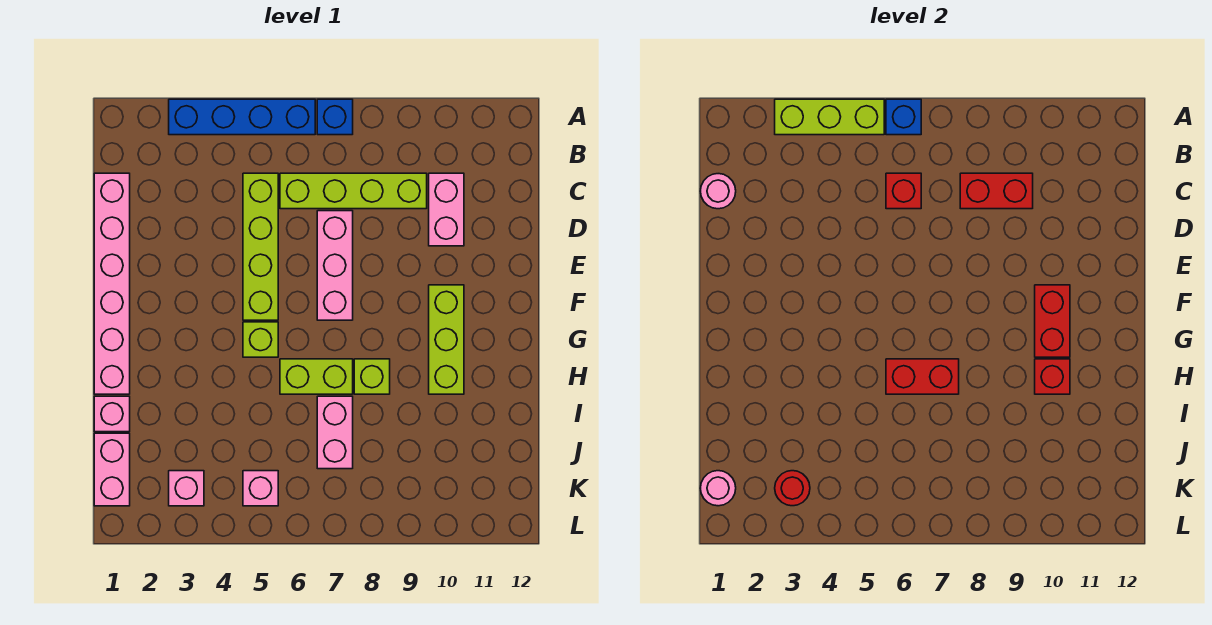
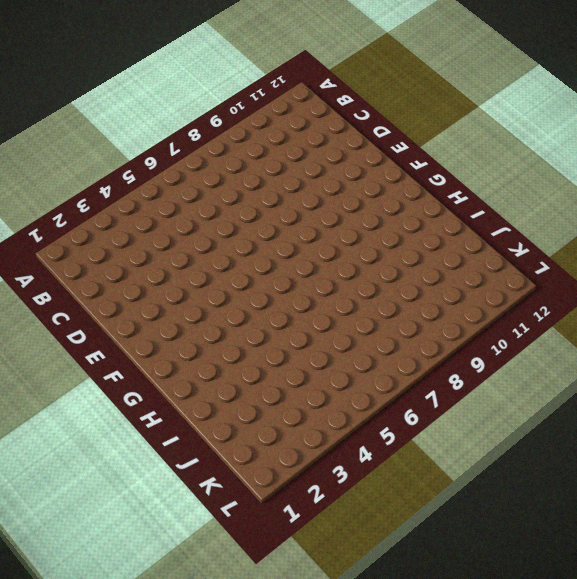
none -> blue brick A3:A6 level 1
none -> blue brick A7 level 1
none -> pink brick C1:H1 level 1

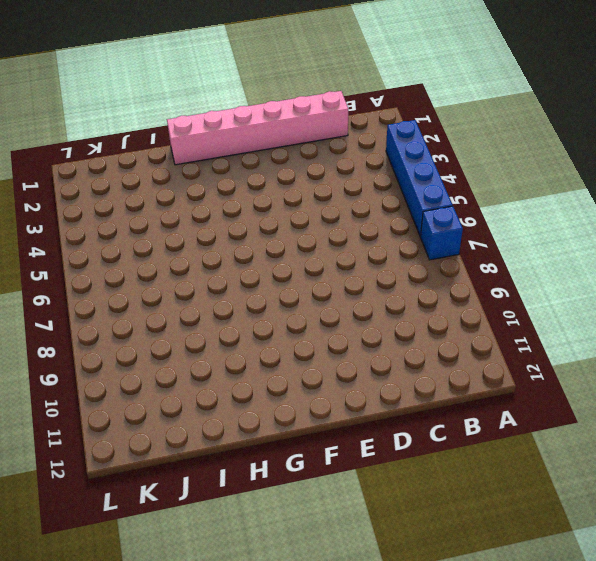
none -> lime brick C5:F5 level 1
none -> lime brick C6:C9 level 1
none -> pink brick C10:D10 level 1

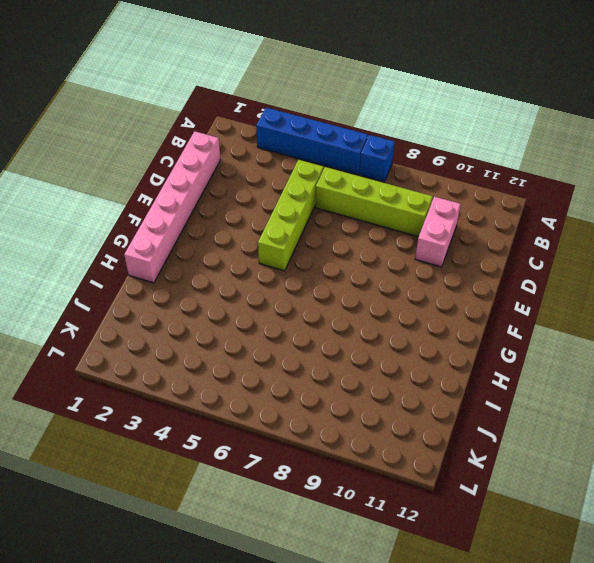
none -> pink brick D7:F7 level 1
none -> lime brick F10:H10 level 1
none -> lime brick G5 level 1

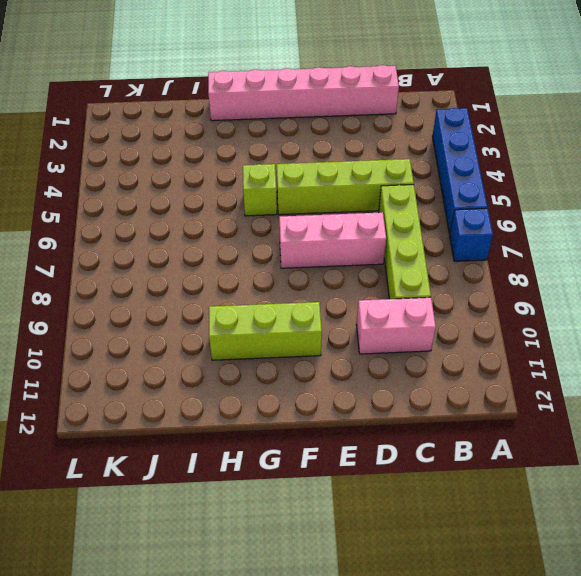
none -> lime brick H6:H7 level 1
none -> lime brick H8 level 1
none -> pink brick I1 level 1

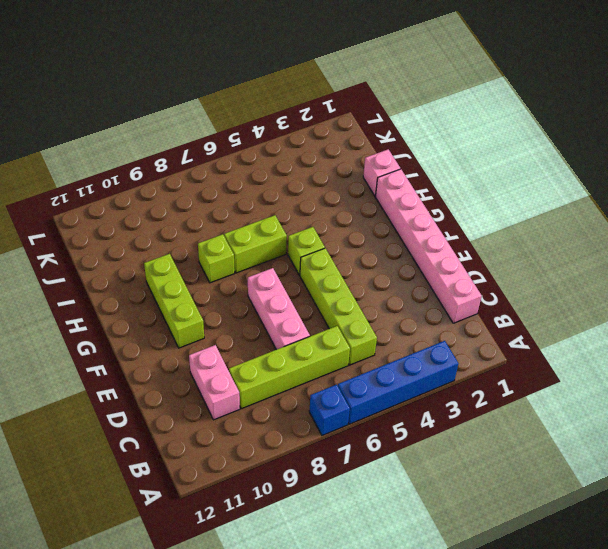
none -> pink brick I7:J7 level 1
none -> pink brick J1:K1 level 1
none -> pink brick K3 level 1

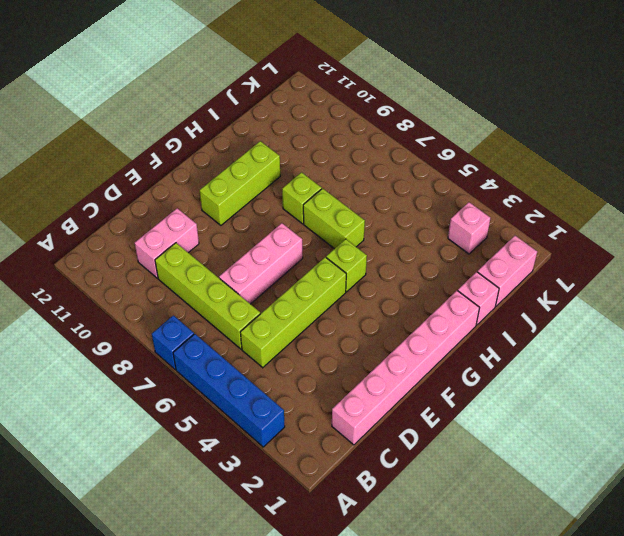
none -> pink brick I7:J7 level 1
none -> pink brick K5 level 1
none -> lime brick A3:A5 level 2

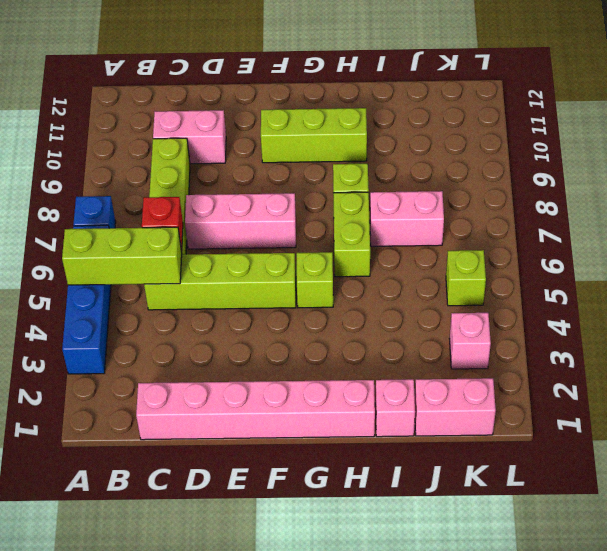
lime brick A5:C5 level 2 -> lime brick A3:A5 level 2
lime brick K5 level 1 -> pink brick K5 level 1
none -> blue brick A6 level 2
none -> pink round brick C1 level 2
none -> red brick C8:C9 level 2

